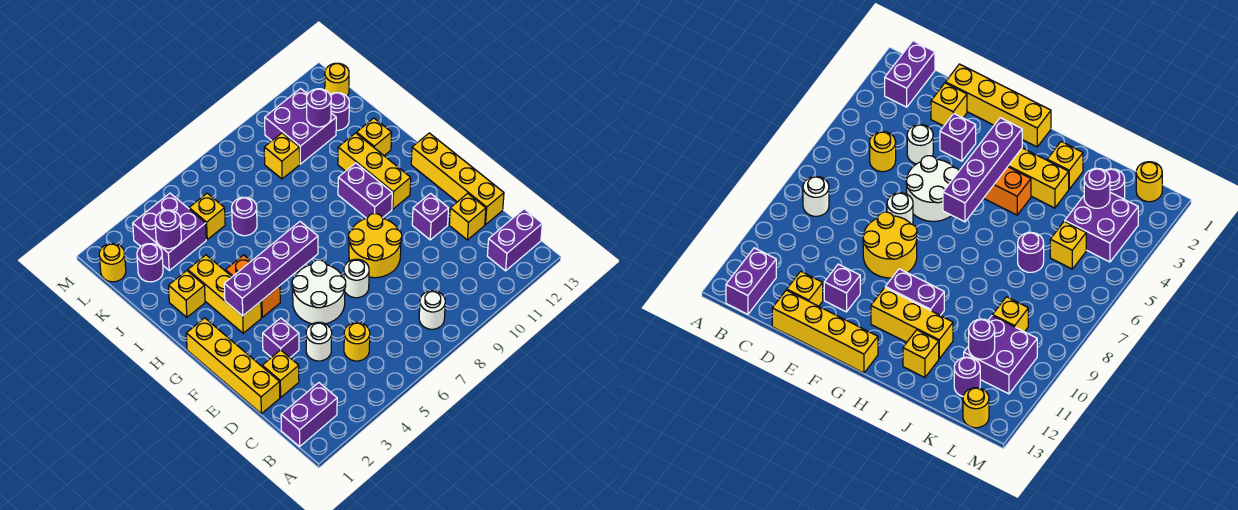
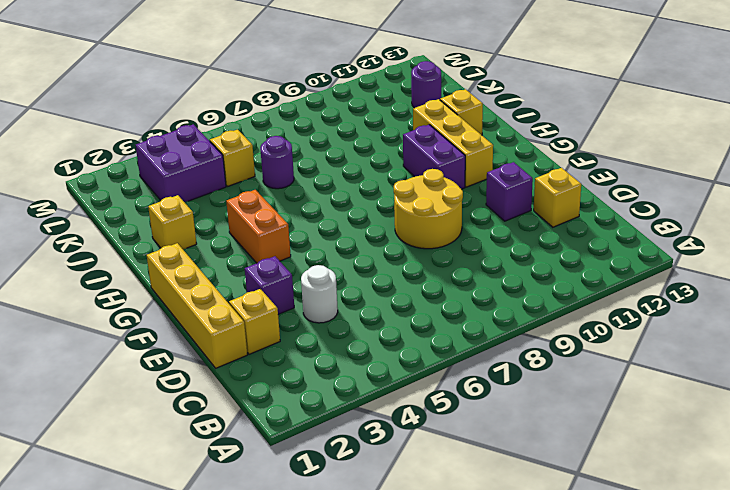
none -> purple brick B1:B2 level 1
none -> white round brick B8 level 1
none -> purple brick B12:B13 level 1
none -> yellow round brick C5 level 1

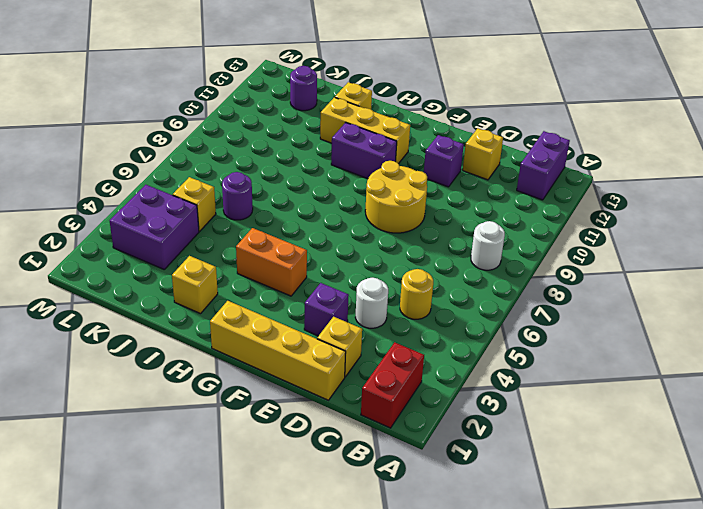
red brick B1:B2 level 1 -> purple brick B1:B2 level 1
none -> yellow brick D13:G13 level 1
none -> white round brick E5:F6 level 1
none -> white round brick E7 level 1
none -> yellow brick G3:I3 level 1

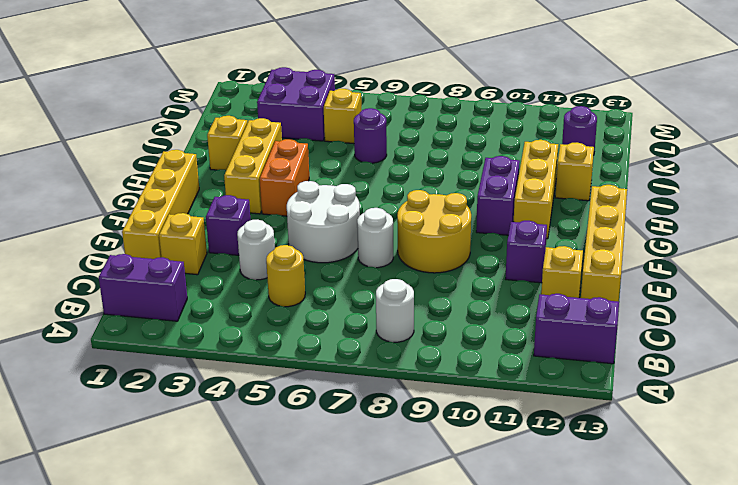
none -> purple round brick K2 level 1
none -> yellow brick K9 level 1
none -> purple brick K10:L11 level 1
none -> yellow round brick L1 level 1

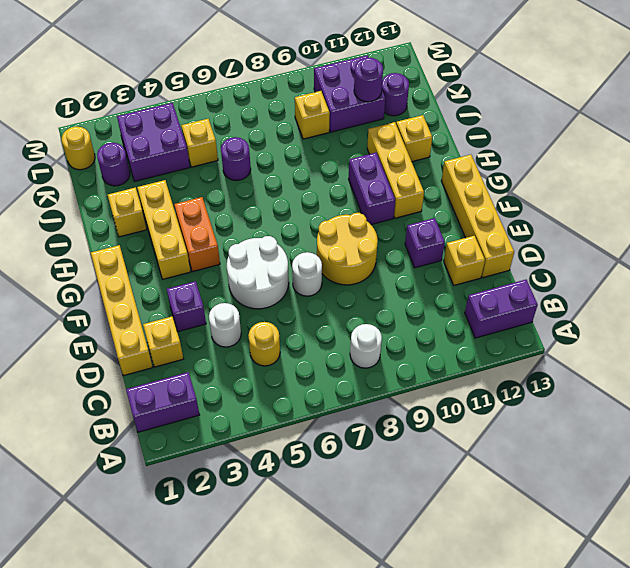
none -> yellow round brick L13 level 1
none -> purple brick G3:G6 level 2
none -> purple round brick K3 level 2

